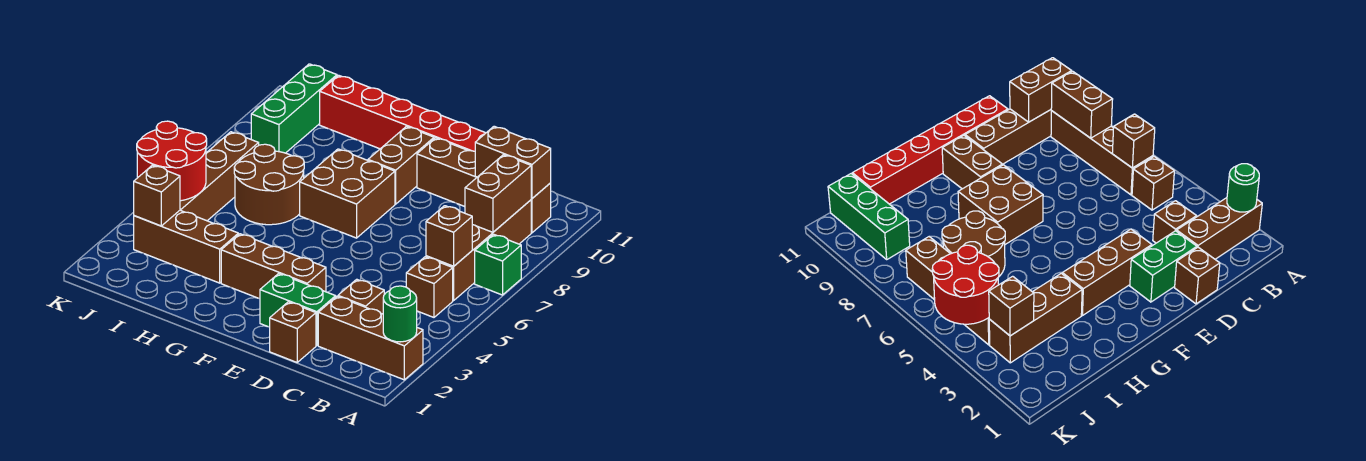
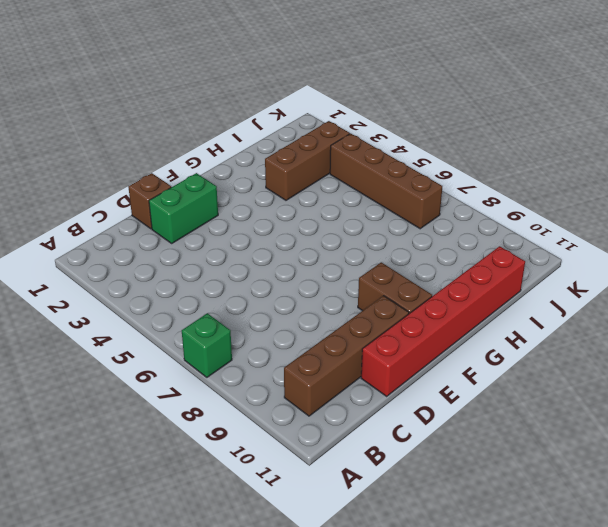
none -> brown brick A2:C2 level 1
none -> brown brick B5 level 1
none -> brown brick B6:B9 level 1

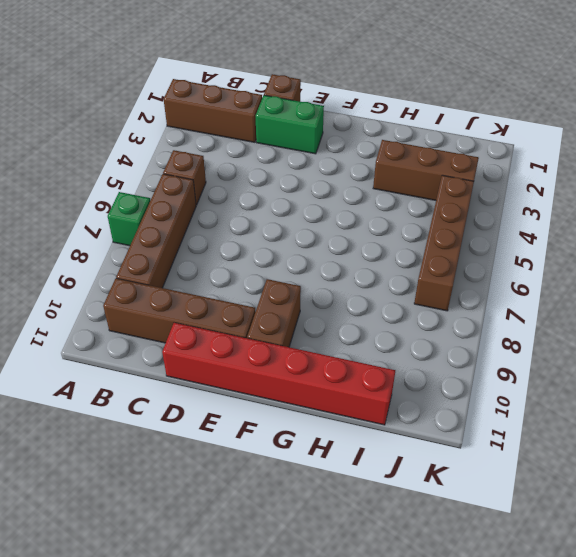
none -> brown brick C3 level 1
none -> brown brick E3:G3 level 1
none -> brown brick F7:G8 level 1

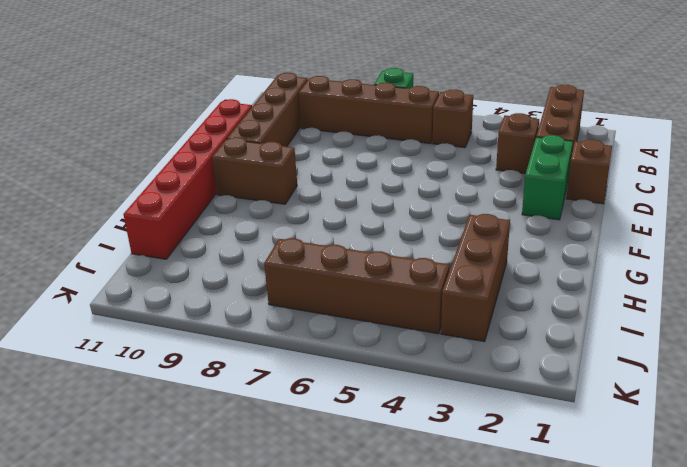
none -> brown brick E3:G3 level 1
none -> brown brick F7:G8 level 1
none -> brown round brick H6:I7 level 1

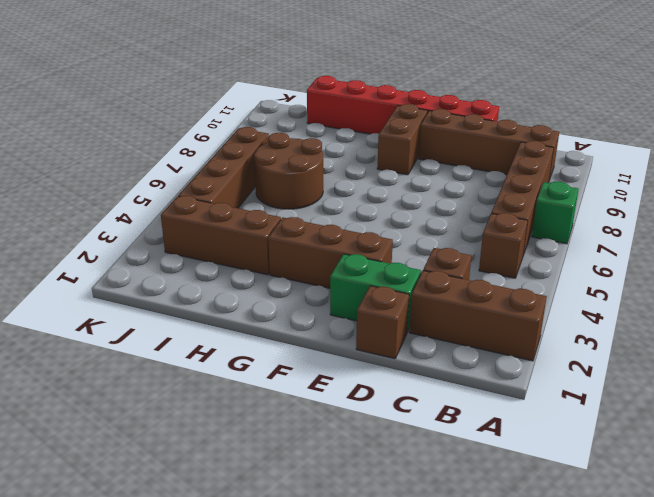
none -> brown brick F7:G8 level 1
none -> green brick J9:J11 level 1
none -> green round brick A2 level 2

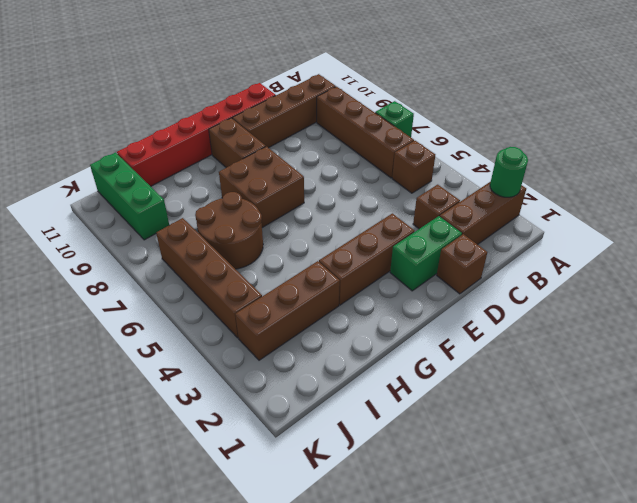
none -> brown brick B6 level 2
none -> brown brick B8:B9 level 2
none -> brown brick B10:C10 level 2

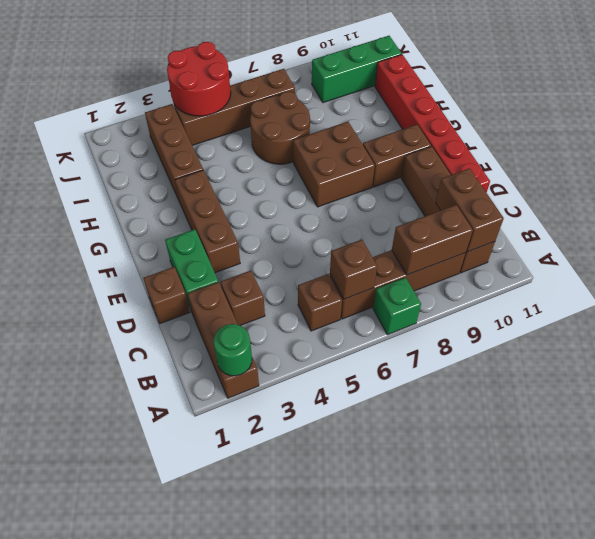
none -> brown brick J3 level 2

